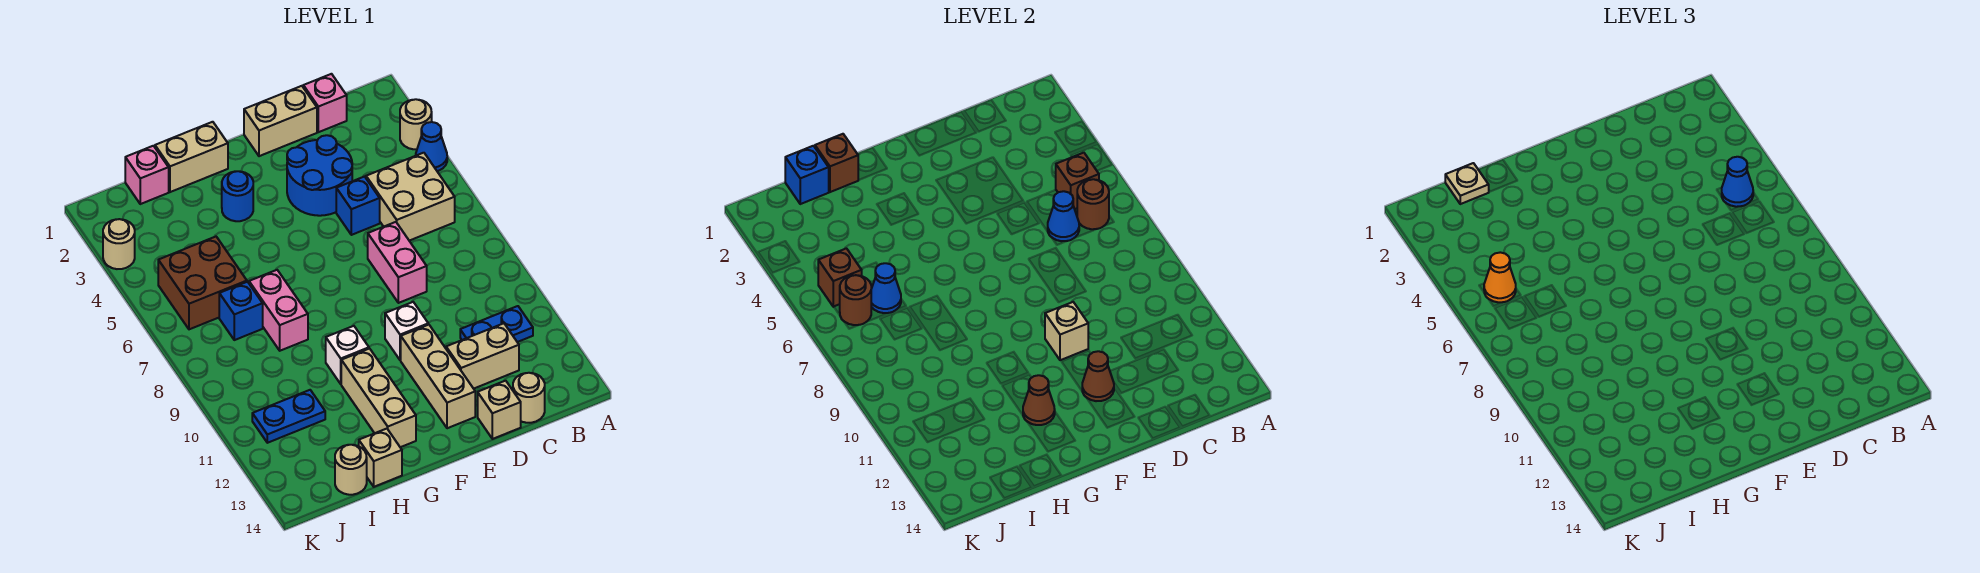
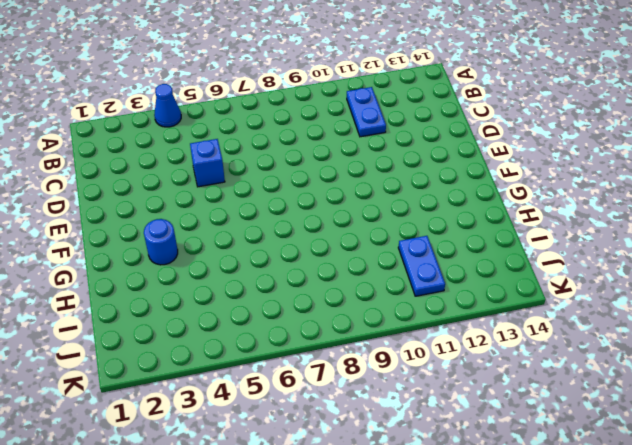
none -> tan round brick A3 level 1
none -> tan brick B5:C6 level 1
none -> pink brick C1 level 1
none -> tan brick C12:D12 level 1

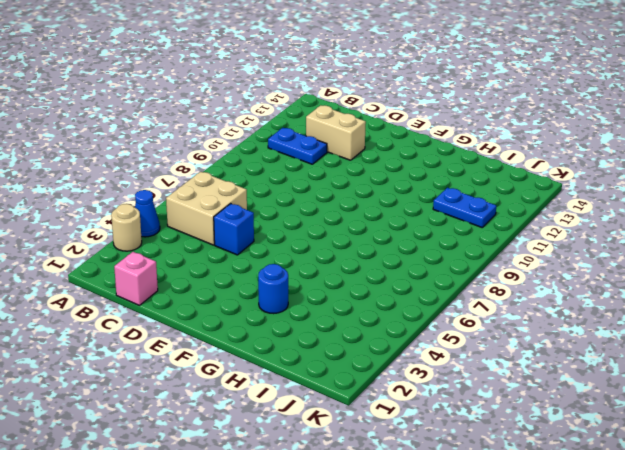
none -> tan round brick C14 level 1
none -> tan brick D1:E1 level 1
none -> blue round brick D3:E4 level 1
none -> pink brick D7:D8 level 1

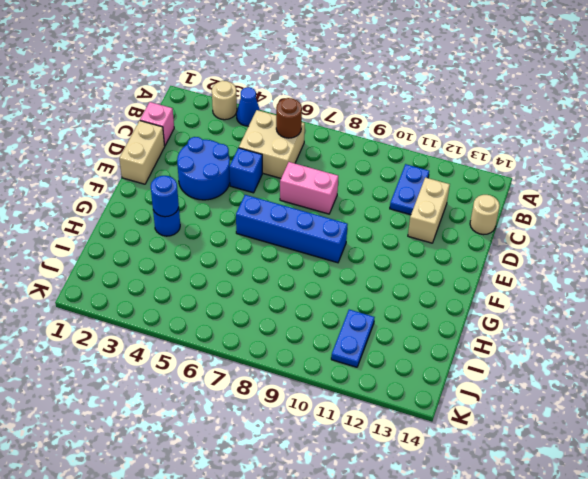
blue brick F6:F9 level 1 -> none
blue round brick G3 level 2 -> none
none -> tan brick D14 level 1
none -> white brick E10 level 1
none -> tan brick E11:E13 level 1
none -> tan brick G1:H1 level 1

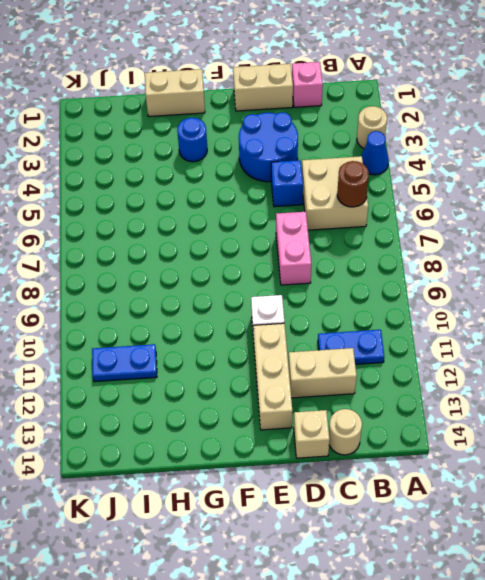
none -> white brick G10 level 1
none -> tan brick G11:G13 level 1
none -> pink brick H7:H8 level 1
none -> tan brick H14 level 1

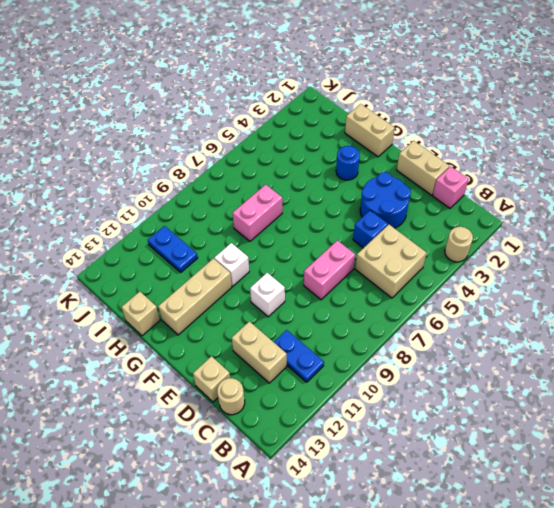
none -> blue cone A4 level 1
none -> tan brick E11:E13 level 1
none -> pink brick I1 level 1
none -> brown brick I5:J6 level 1

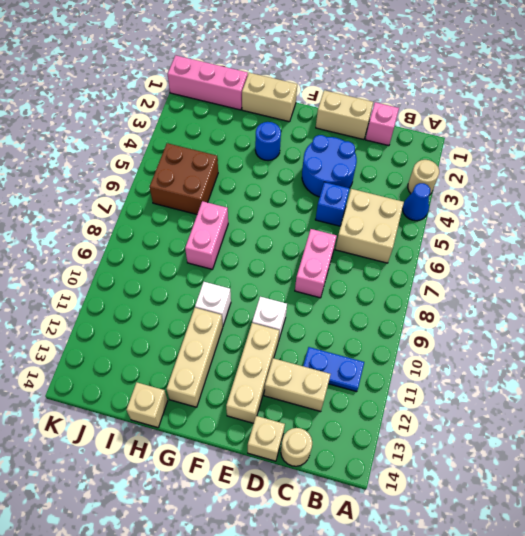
pink brick I1:K1 level 1 -> pink brick I1 level 1
none -> blue brick I7 level 1
none -> blue plate I11:J11 level 1
none -> tan round brick I14 level 1
none -> tan round brick K3 level 1

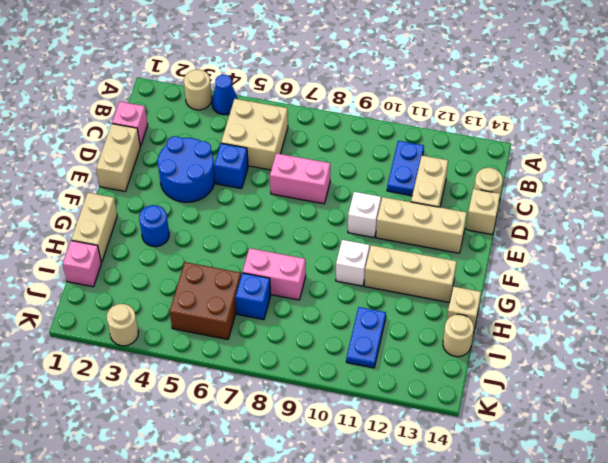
none -> brown brick B5 level 2
none -> brown round brick B6 level 2
none -> blue cone C6 level 2
none -> tan brick E10 level 2

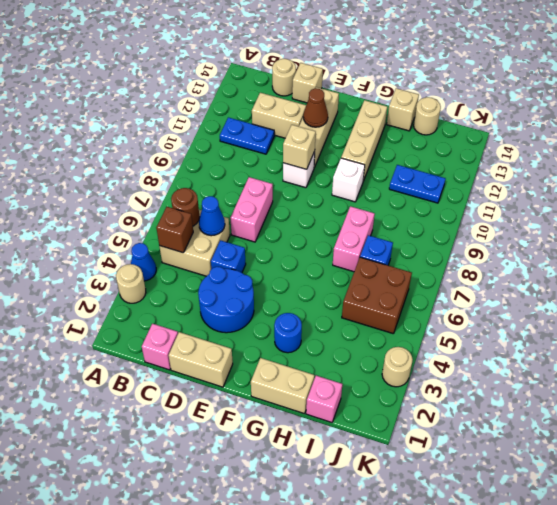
none -> brown cone G12 level 2
none -> brown brick H1 level 2
none -> blue brick I1 level 2
none -> blue cone I6 level 2

